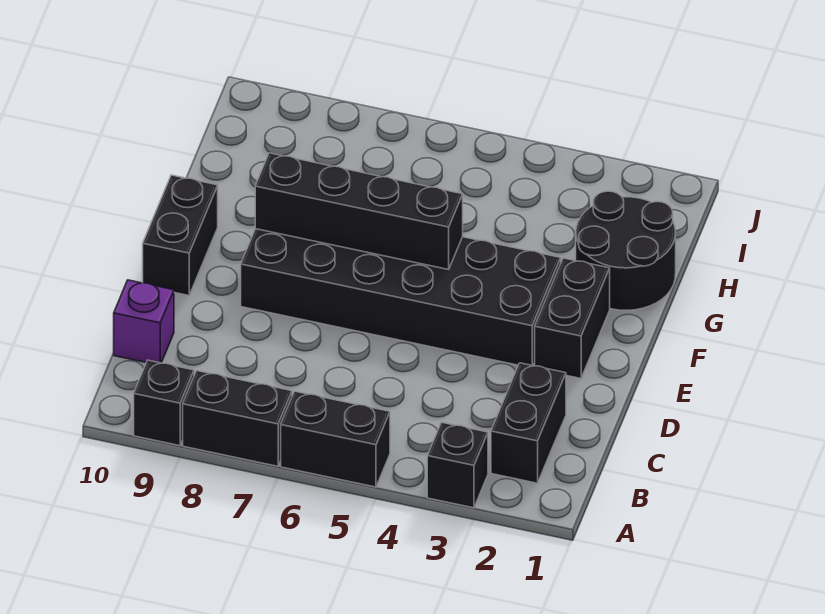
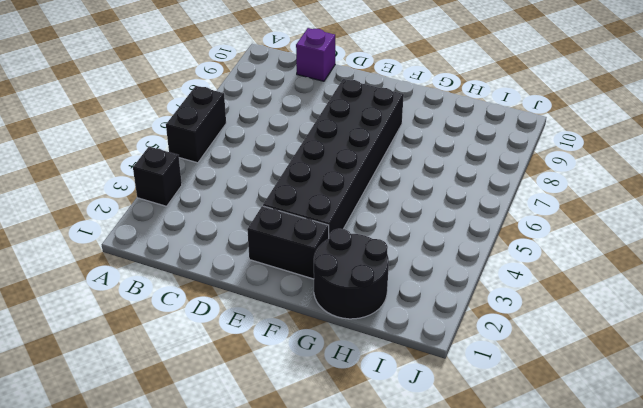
none -> black brick A7:A8 level 1
none -> black brick A9 level 1

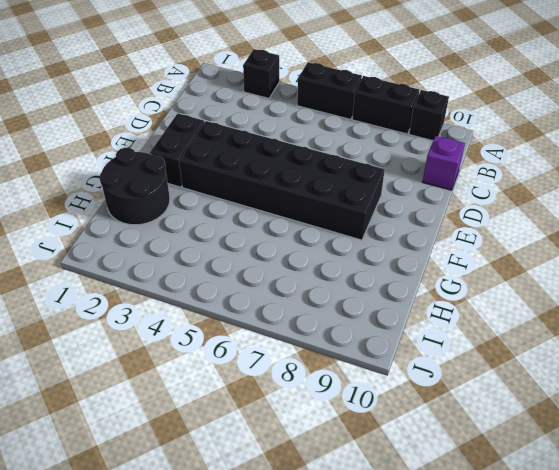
none -> black brick B2:C2 level 1
none -> black brick E10:F10 level 1

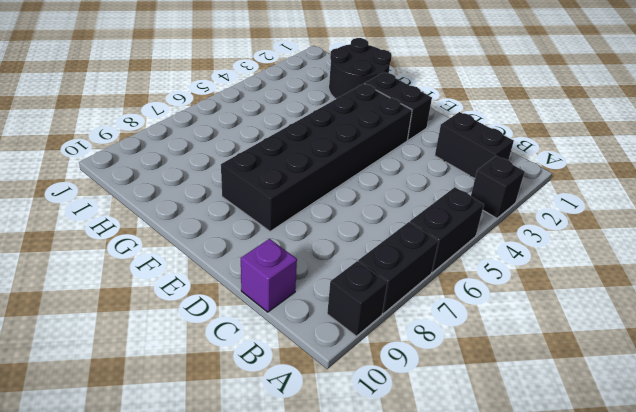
none -> black brick E10:F10 level 1
none -> black brick F5:F8 level 2

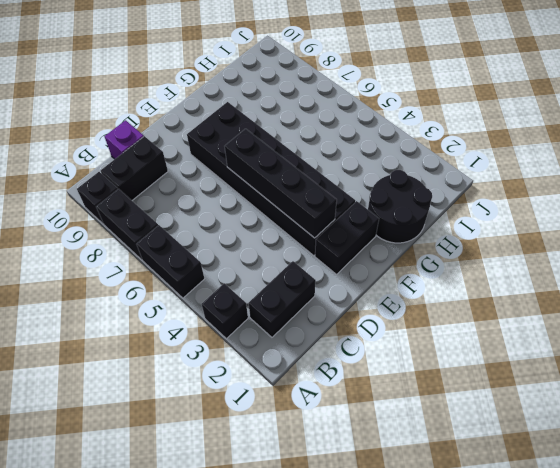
black brick B9:C9 level 1 -> black brick E10:F10 level 1
black brick E3:E6 level 2 -> black brick F5:F8 level 2

